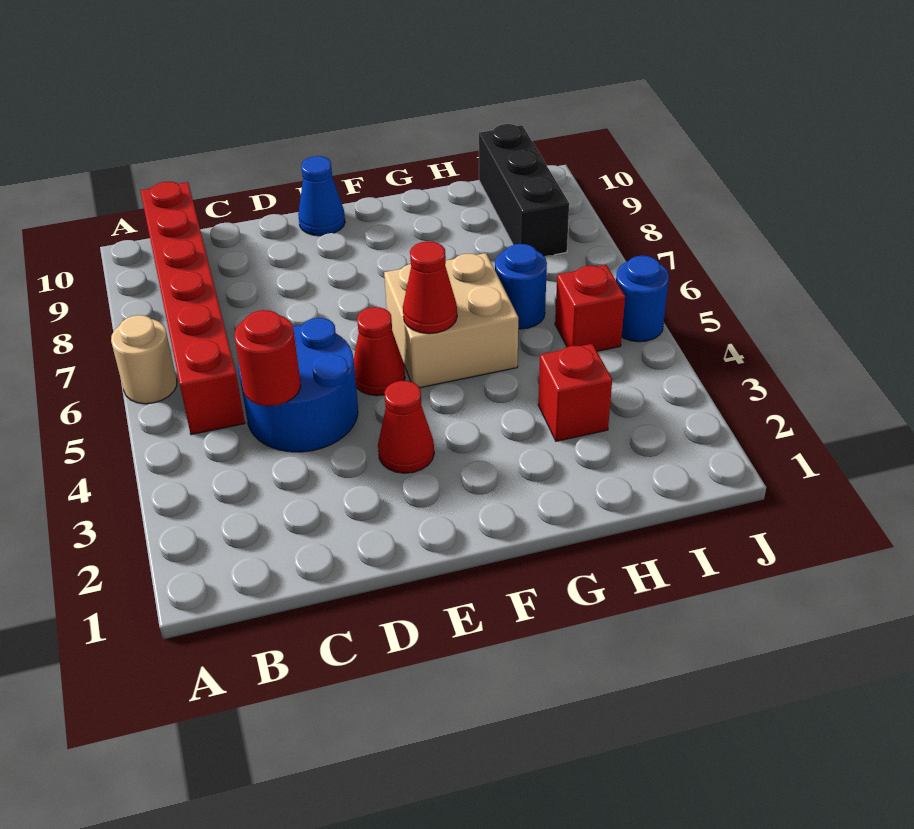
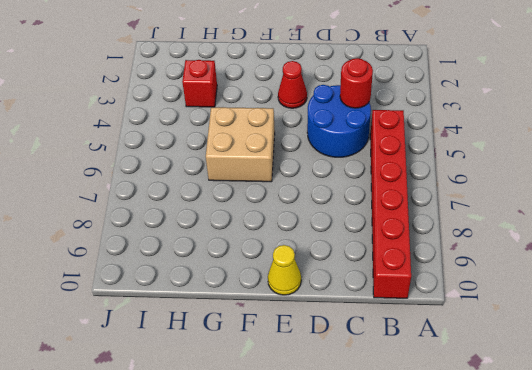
yellow cone E10 level 1 -> blue cone E10 level 1
none -> tan round brick A6 level 1
none -> red cone E5 level 1
none -> blue round brick H6 level 1

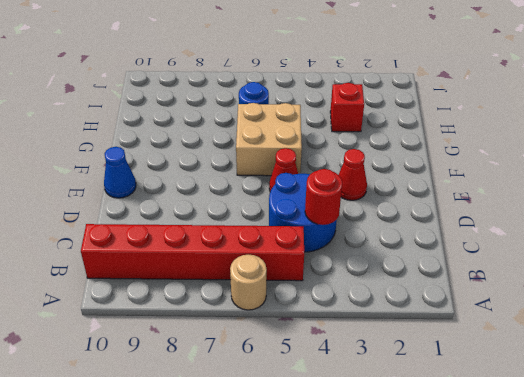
none -> red brick I5 level 1
none -> black brick I8:I10 level 1
none -> blue round brick J5 level 1

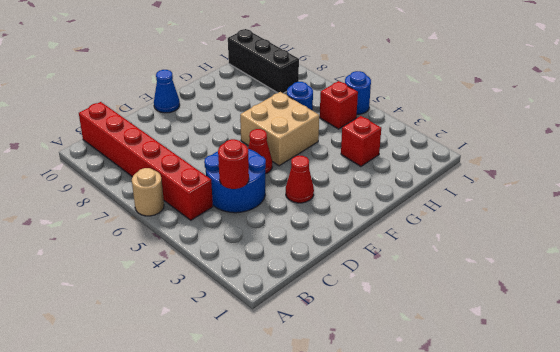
none -> red cone F5 level 2

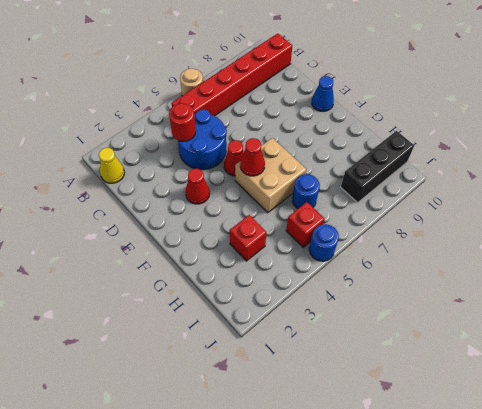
yellow cone B1 level 1 -> none

